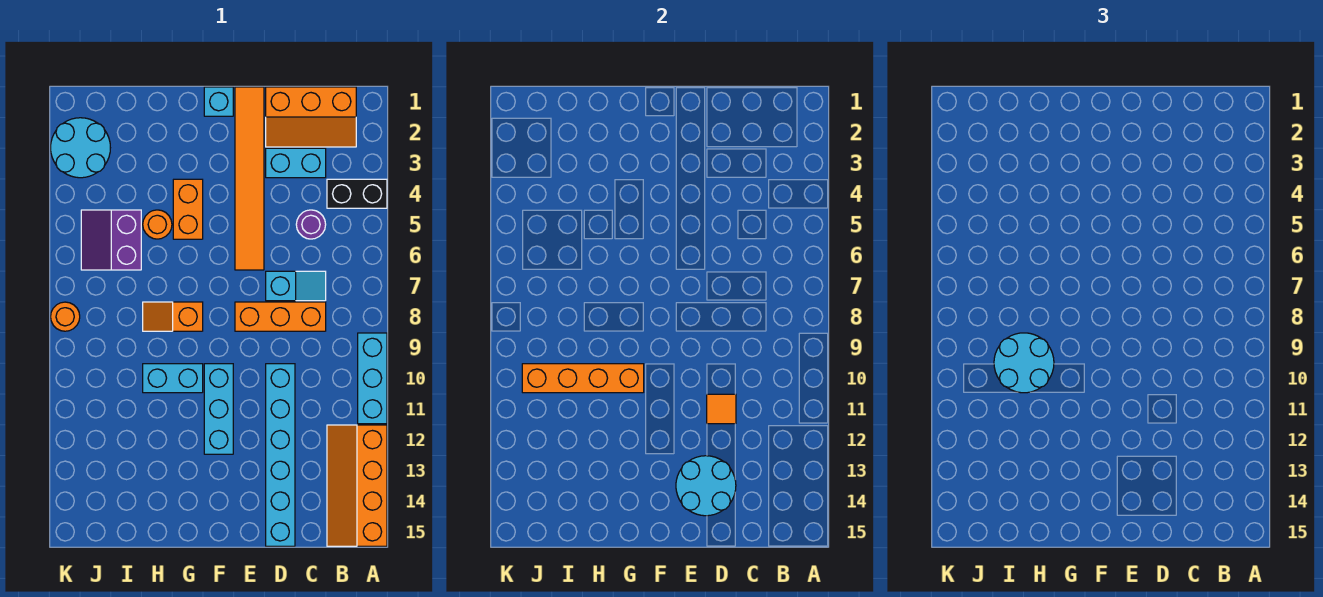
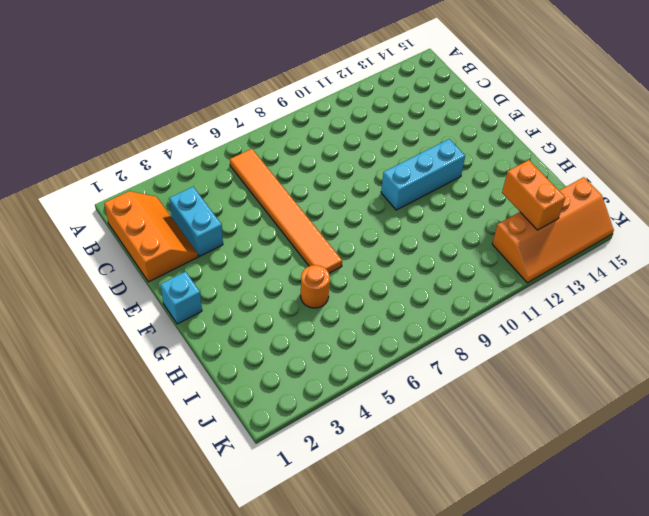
orange tile B6:G6 level 1 -> orange tile E1:E6 level 1
orange brick I13:J13 level 2 -> orange brick G4:G5 level 1
orange slope J12:K15 level 1 top J -> orange slope A12:B15 level 1 top A
none -> black brick A4:B4 level 1
none -> cyan brick A9:A11 level 1
none -> purple round brick C5 level 1

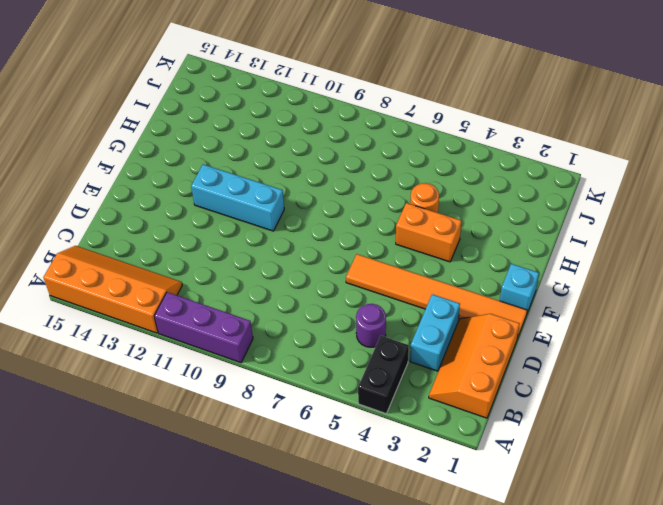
purple brick A9:A11 level 1 -> cyan brick A9:A11 level 1
none -> cyan slope C7:D7 level 1 top D
none -> orange brick C8:E8 level 1
none -> cyan brick D10:D15 level 1

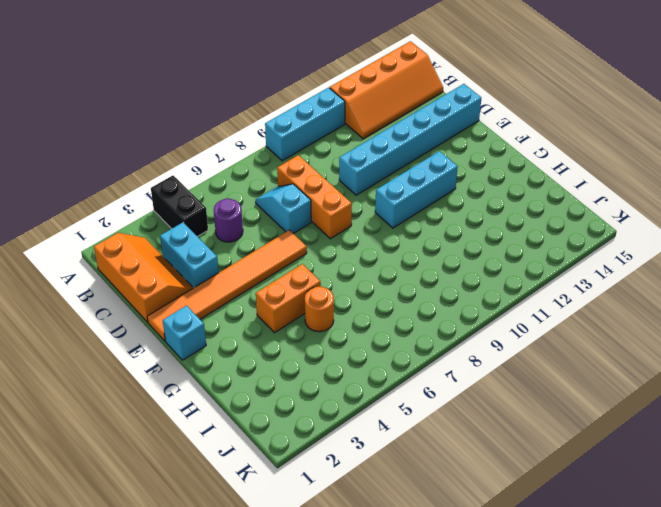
none -> orange slope G8:H8 level 1 top G
none -> cyan brick G10:H10 level 1
none -> purple slope I5:J6 level 1 top I

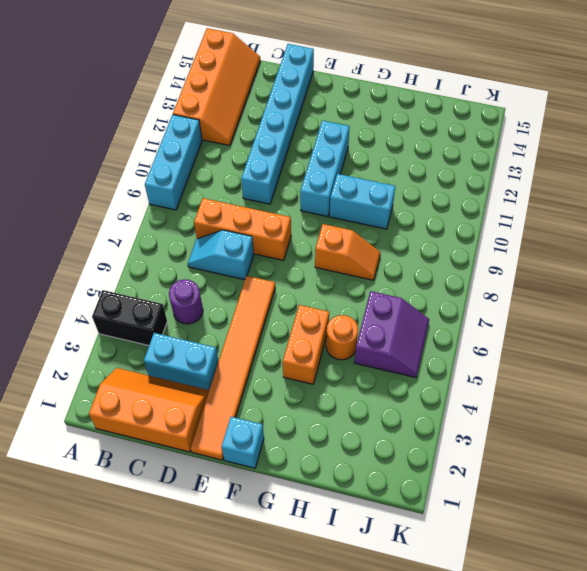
none -> cyan round brick J2:K3 level 1
none -> orange round brick K8 level 1
none -> orange tile D11 level 2

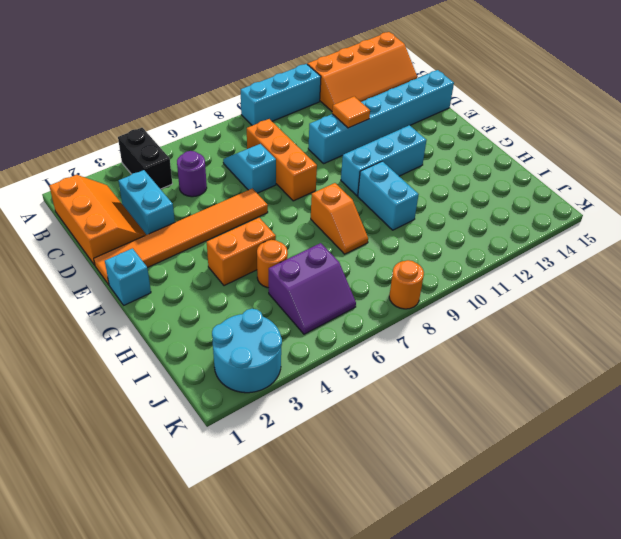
none -> cyan round brick D13:E14 level 2
none -> orange brick G10:J10 level 2
none -> cyan round brick H9:I10 level 3

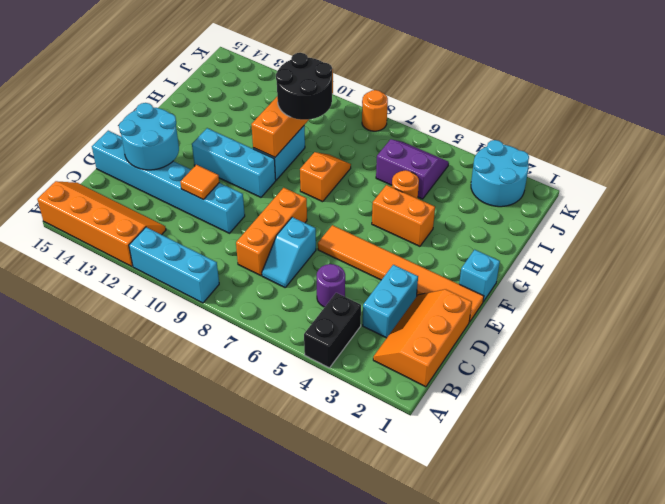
black round brick H9:I10 level 3 -> cyan round brick H9:I10 level 3

